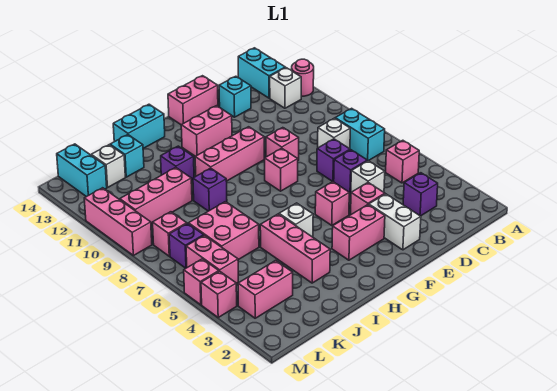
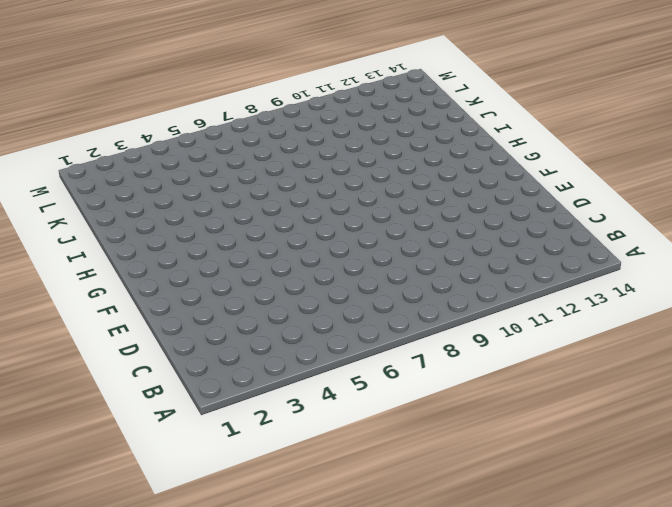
none -> pink round brick A12 level 1
none -> pink brick B5 level 1
none -> cyan brick B7:B8 level 1
none -> white brick B12 level 1

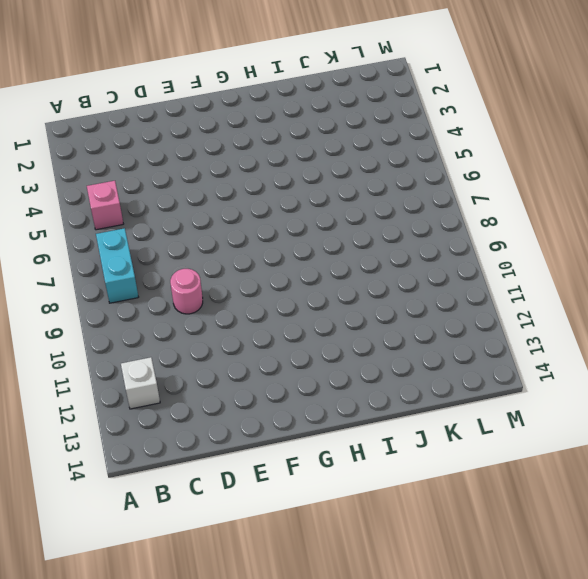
pink round brick D9 level 1 -> pink round brick A12 level 1
none -> cyan brick B13:B14 level 1
none -> purple brick C3 level 1
none -> white brick C8 level 1
none -> white brick D5 level 1

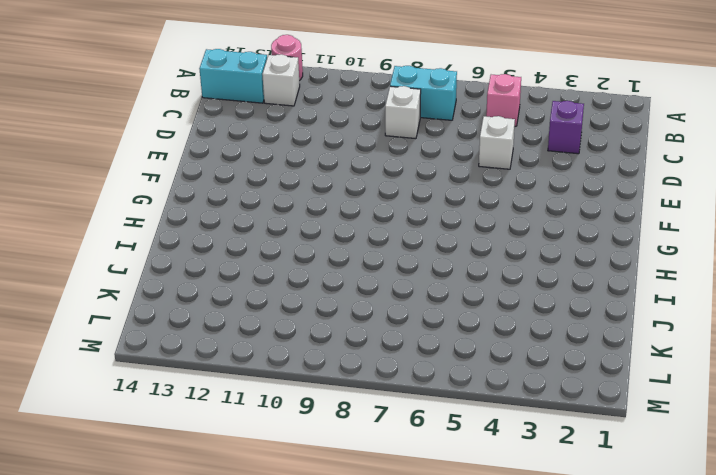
none -> purple brick D6 level 1
none -> purple brick D7 level 1
none -> cyan brick D13 level 1
none -> white brick E2:E3 level 1

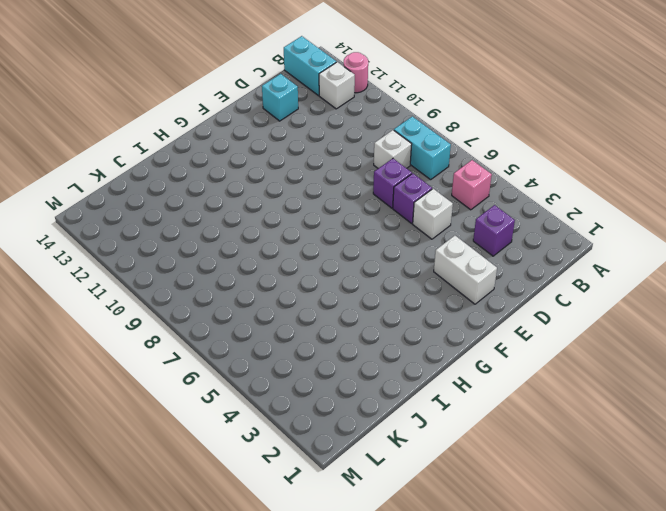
none -> pink brick E4 level 1
none -> pink brick E9 level 1
none -> pink brick E14:F14 level 1
none -> pink brick F3:G3 level 1

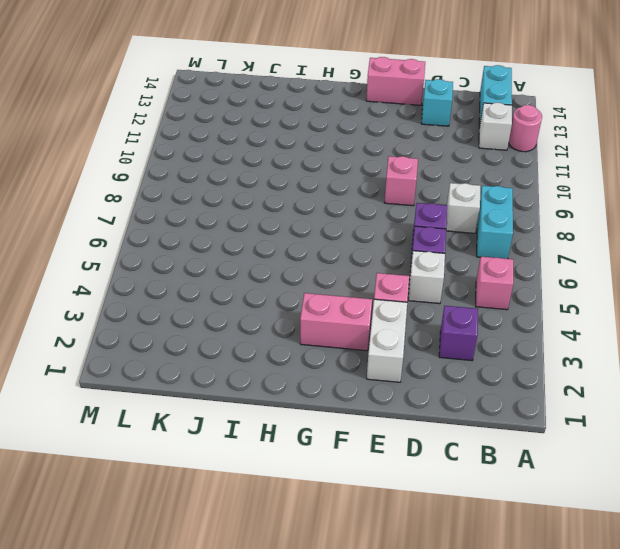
none -> pink brick F5 level 1
none -> pink brick F8 level 1
none -> pink brick F10:H10 level 1
none -> pink brick F12:G12 level 1

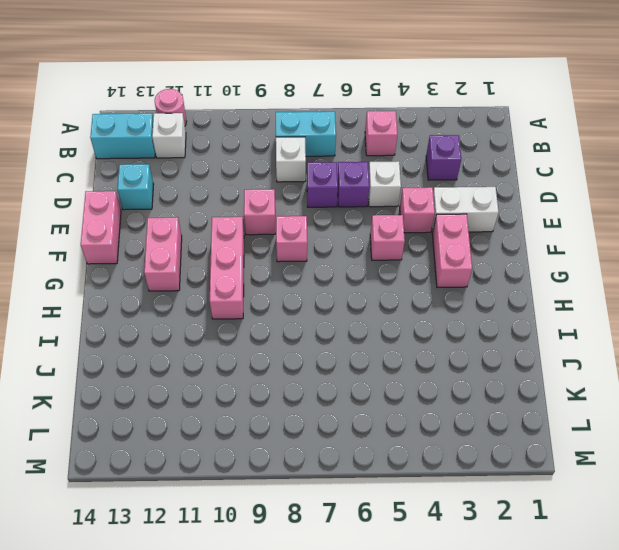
none -> white brick H5 level 1
none -> cyan brick H14:I14 level 1
none -> pink brick I3:I5 level 1
none -> purple brick I9 level 1

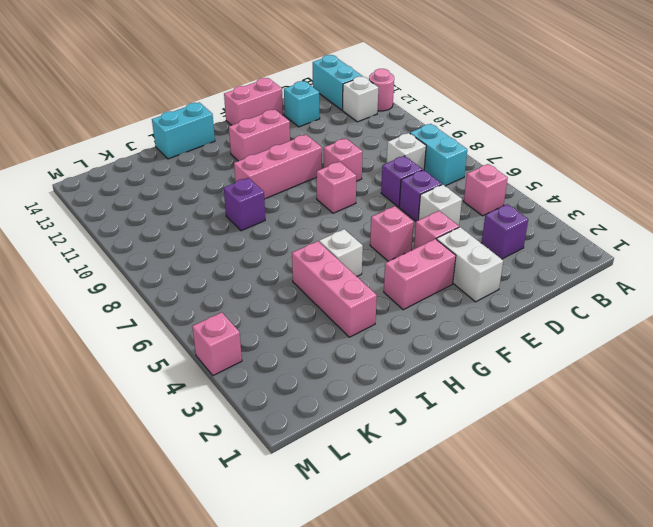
none -> purple brick I11 level 1
none -> pink brick J6:K7 level 1
none -> pink brick J10:L10 level 1
none -> cyan brick J13 level 1

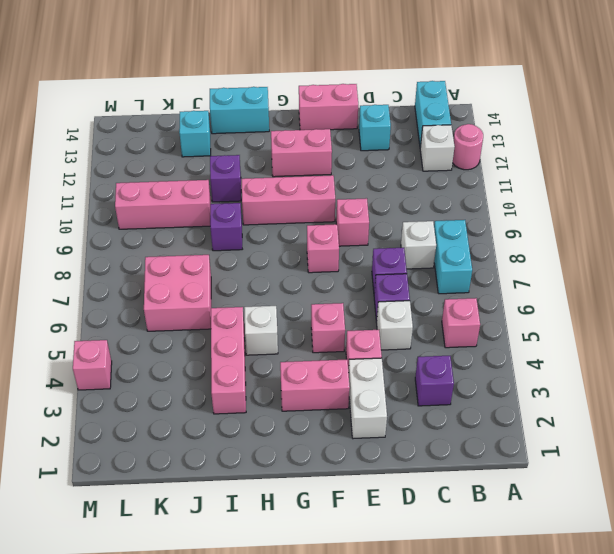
none -> pink brick K3:L3 level 1
none -> white brick K13 level 1
none -> pink brick L5:L6 level 1
none -> purple brick L7 level 1

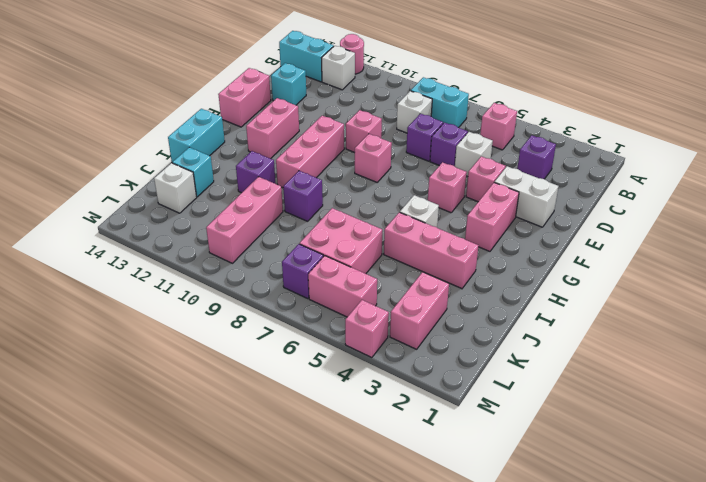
none -> pink brick L8 level 1
none -> cyan brick L13:L14 level 1
none -> pink brick M5 level 1
none -> pink brick M9:M11 level 1

